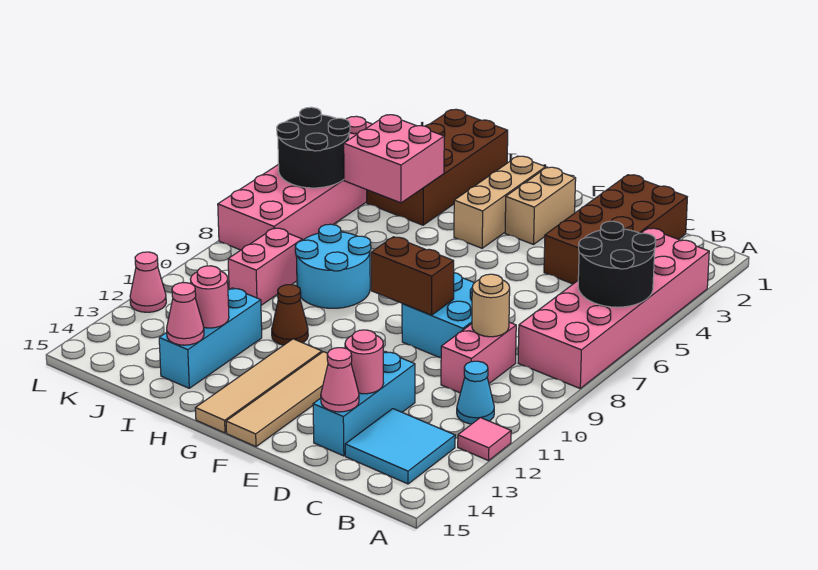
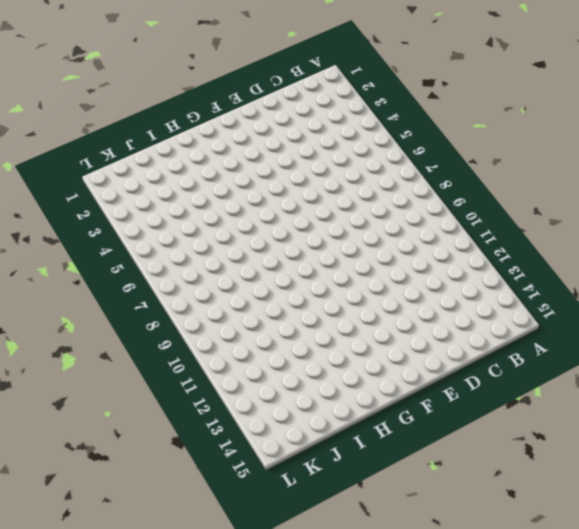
none -> pink brick A3:B8 level 1
none -> pink tile A12 level 1
none -> cyan cone B11 level 1

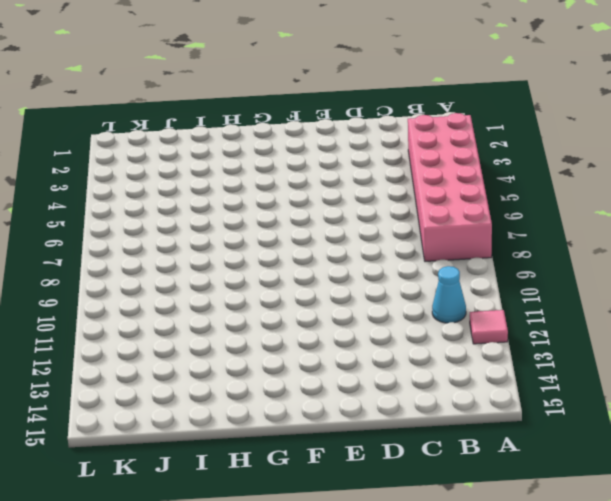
none -> cyan tile B13:C14 level 1
none -> brown brick C1:D4 level 1
none -> pink brick C9:C10 level 1

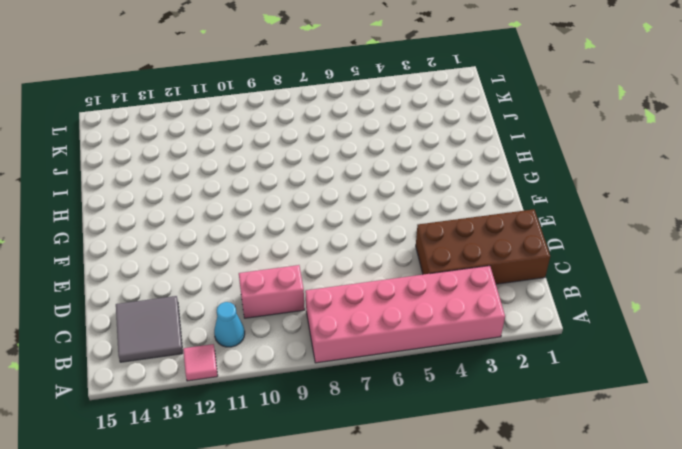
grey tile B13:C14 level 1 -> cyan tile B13:C14 level 1
none -> cyan brick D8:E9 level 1
none -> cyan brick D12:D14 level 1
none -> tan brick F2:F3 level 1

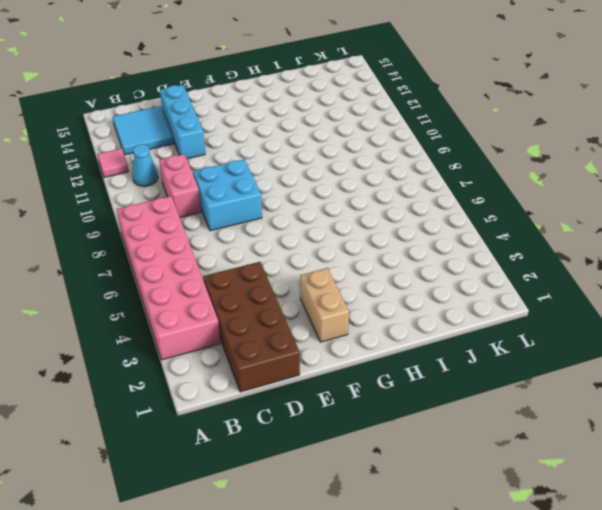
none -> tan tile F12:F15 level 1
none -> tan brick G2:G4 level 1
none -> tan tile G12:G15 level 1

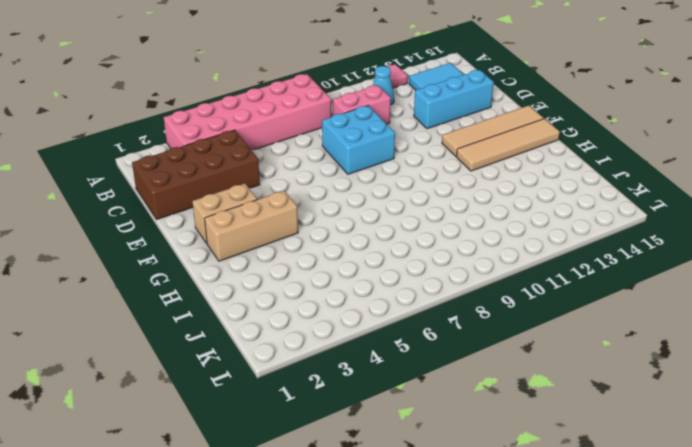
none -> cyan round brick H8:I9 level 1
none -> brown cone H11 level 1
none -> brown brick I1:J4 level 1

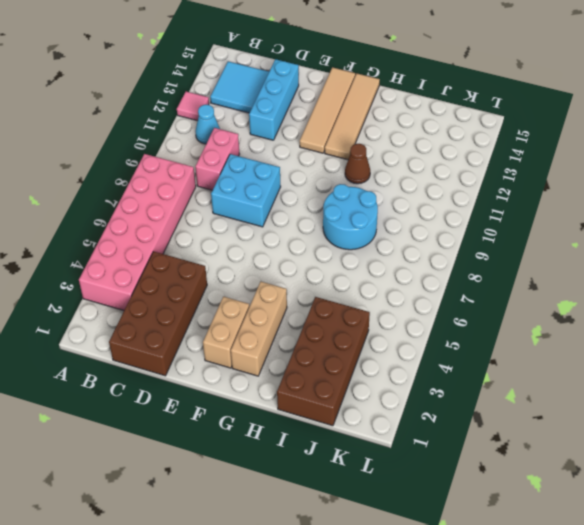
none -> cyan brick I12:I14 level 1
none -> pink brick J9:J10 level 1
none -> pink brick K3:L8 level 1

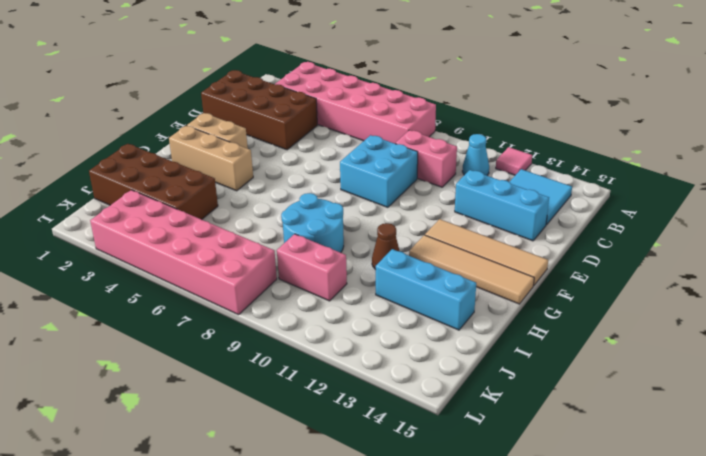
none -> pink cone L12 level 1
none -> black round brick A5:B6 level 2
none -> tan round brick C9 level 2

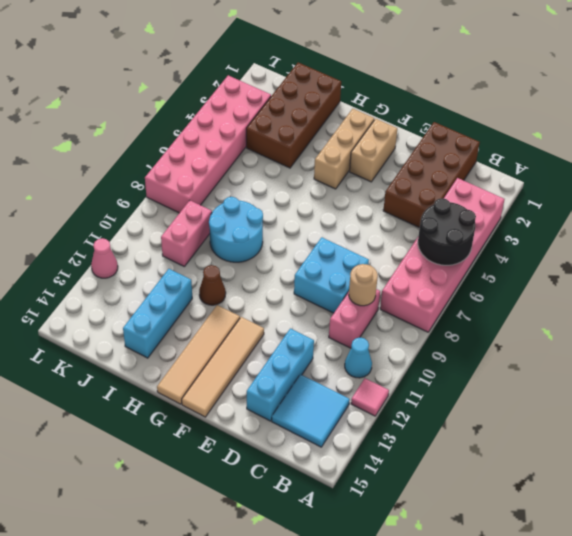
none -> pink round brick D13 level 2
none -> pink cone D14 level 2
none -> brown brick E9:F9 level 2

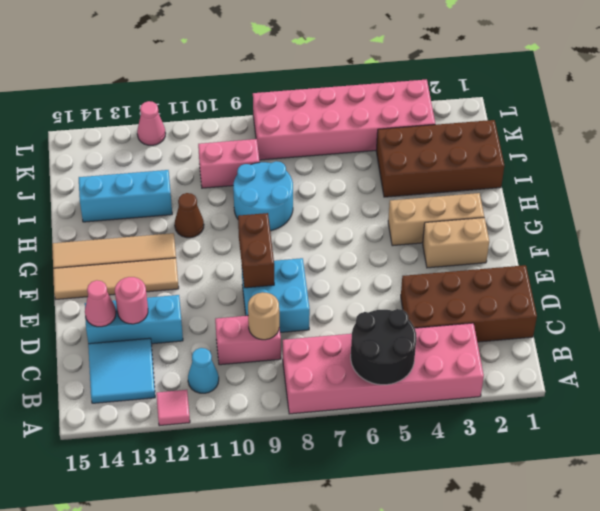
none -> pink brick I4:J5 level 2
none -> pink round brick I13 level 2
none -> pink cone I14 level 2

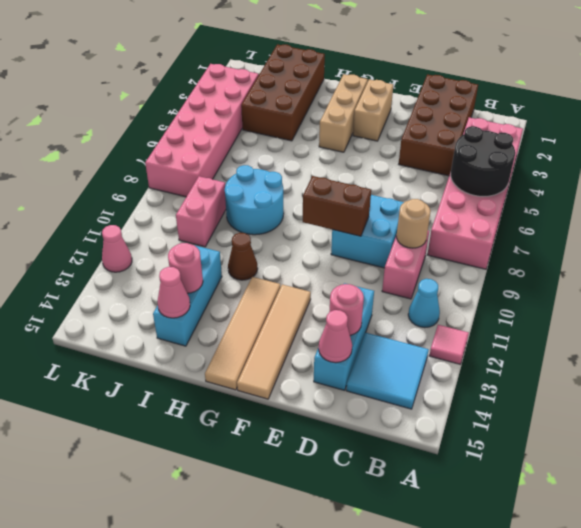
none -> pink brick I4:J5 level 2
none -> black round brick K5:L6 level 2

